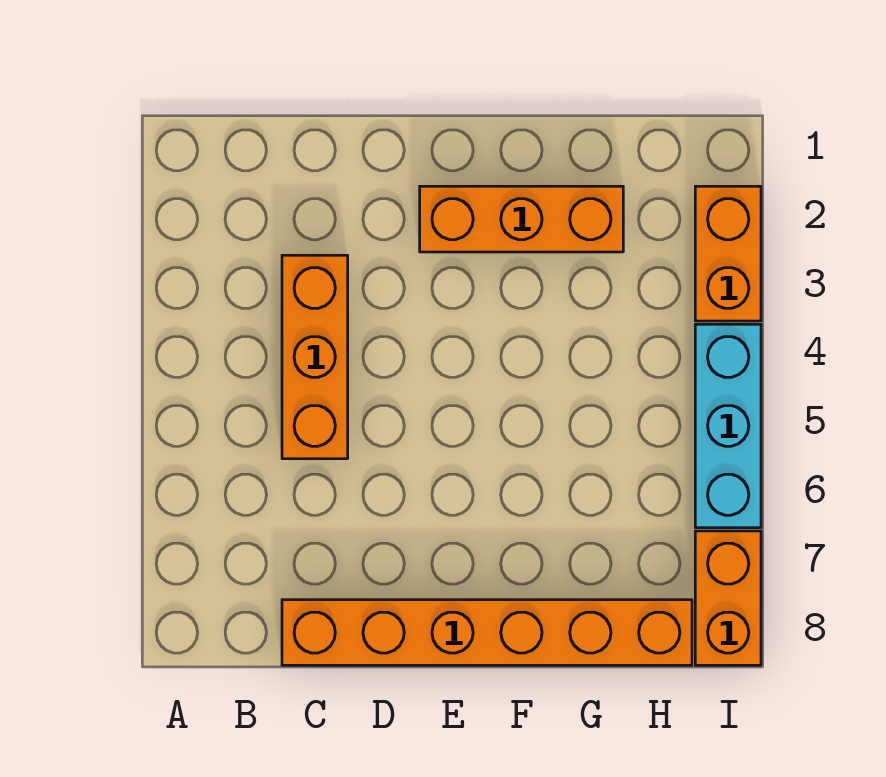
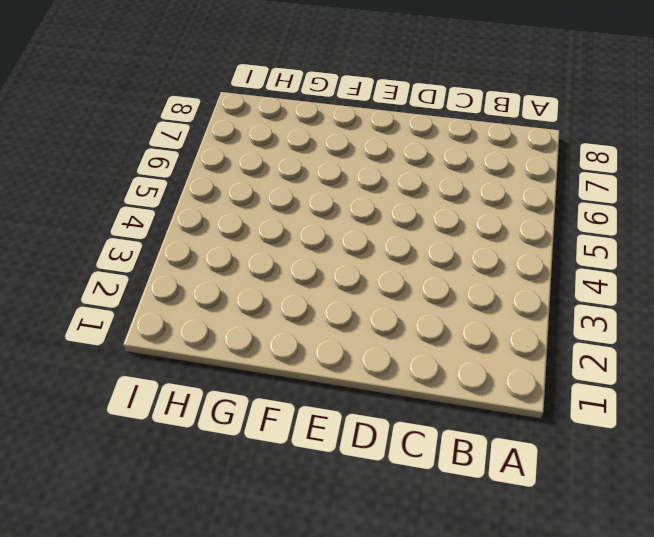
none -> orange brick C3:C5 level 1
none -> orange brick C8:H8 level 1

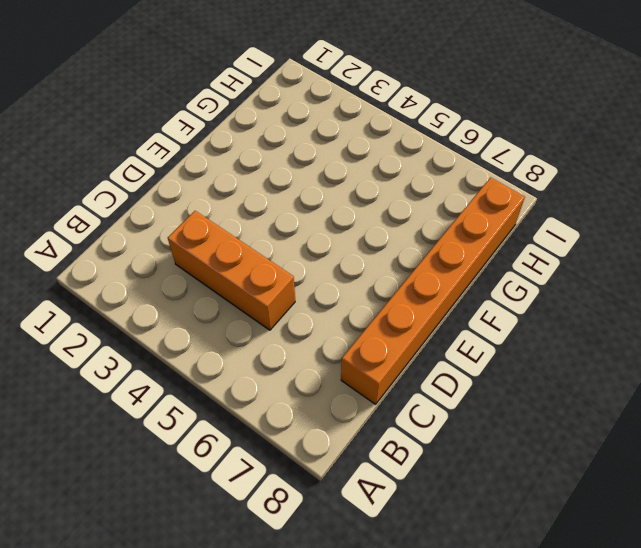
none -> orange brick E2:G2 level 1
none -> orange brick I2:I3 level 1

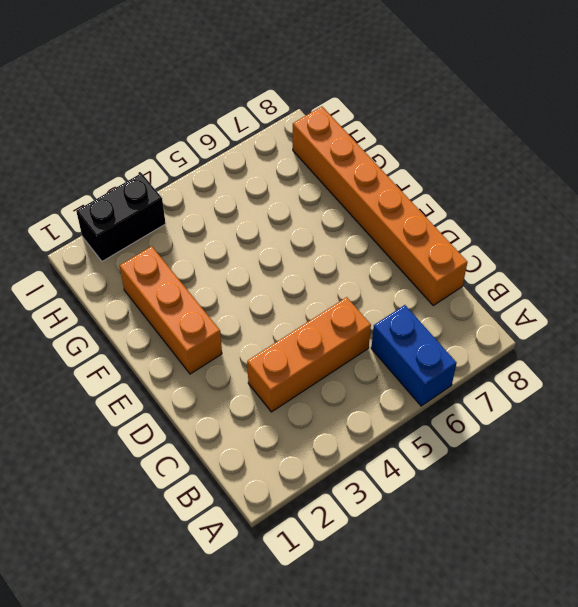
blue brick A6:B6 level 1 -> none
black brick I2:I3 level 1 -> orange brick I2:I3 level 1
none -> cyan brick I4:I6 level 1
none -> orange brick I7:I8 level 1

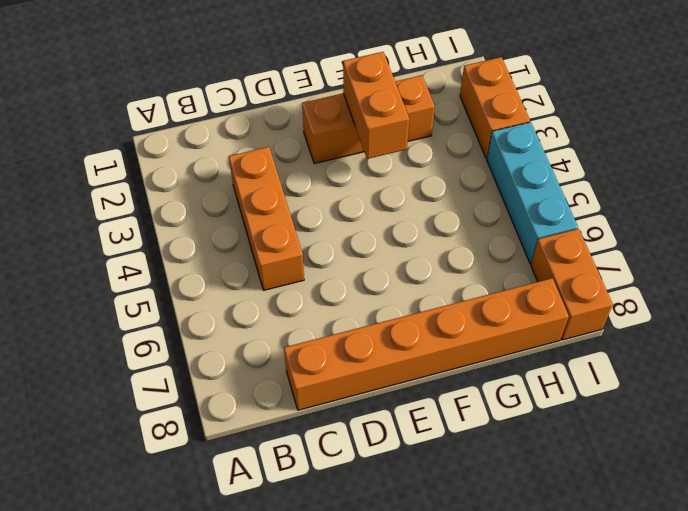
orange brick F2:F3 level 2 -> none

